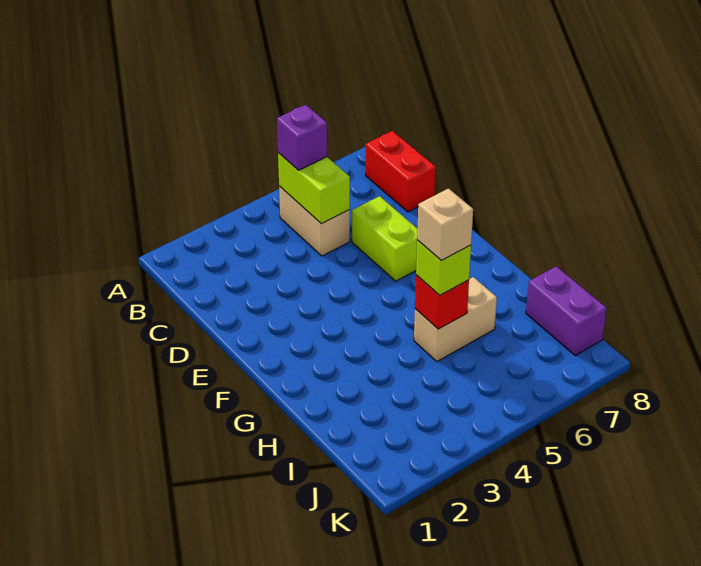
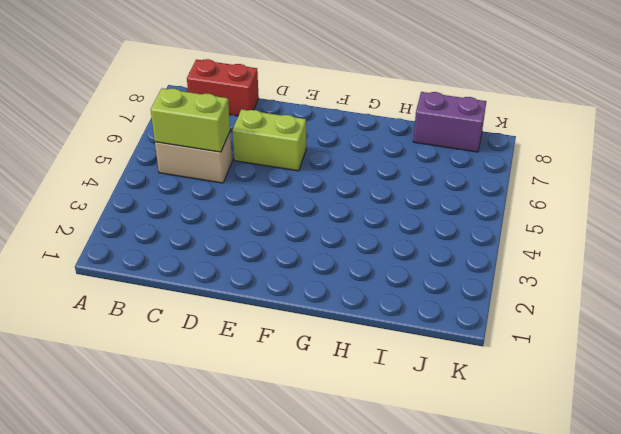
none -> tan brick H5:H6 level 1
none -> red brick H5 level 2

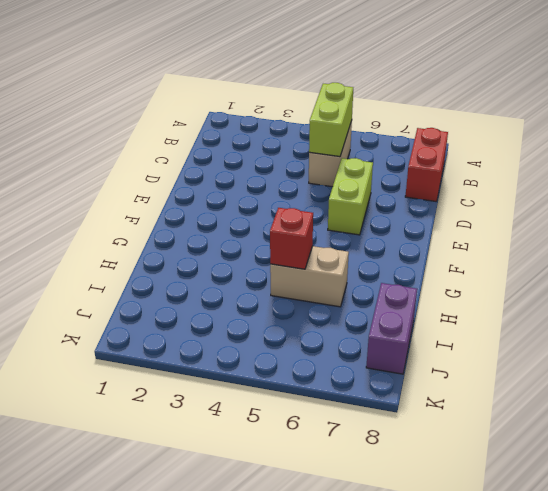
none -> purple brick B5 level 3
none -> lime brick H5 level 3

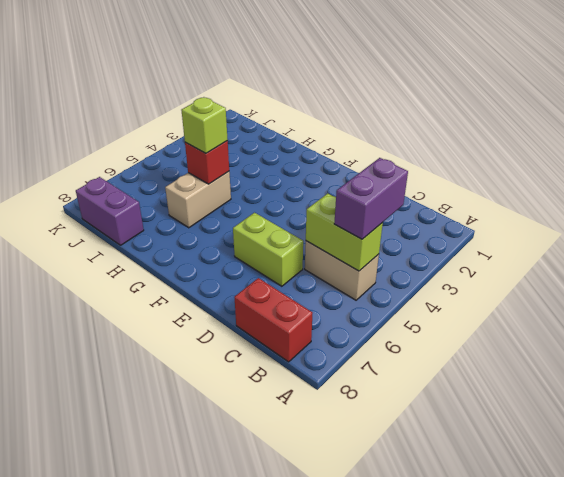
purple brick B4:B5 level 3 -> purple brick B5 level 3
none -> tan brick H5 level 4

